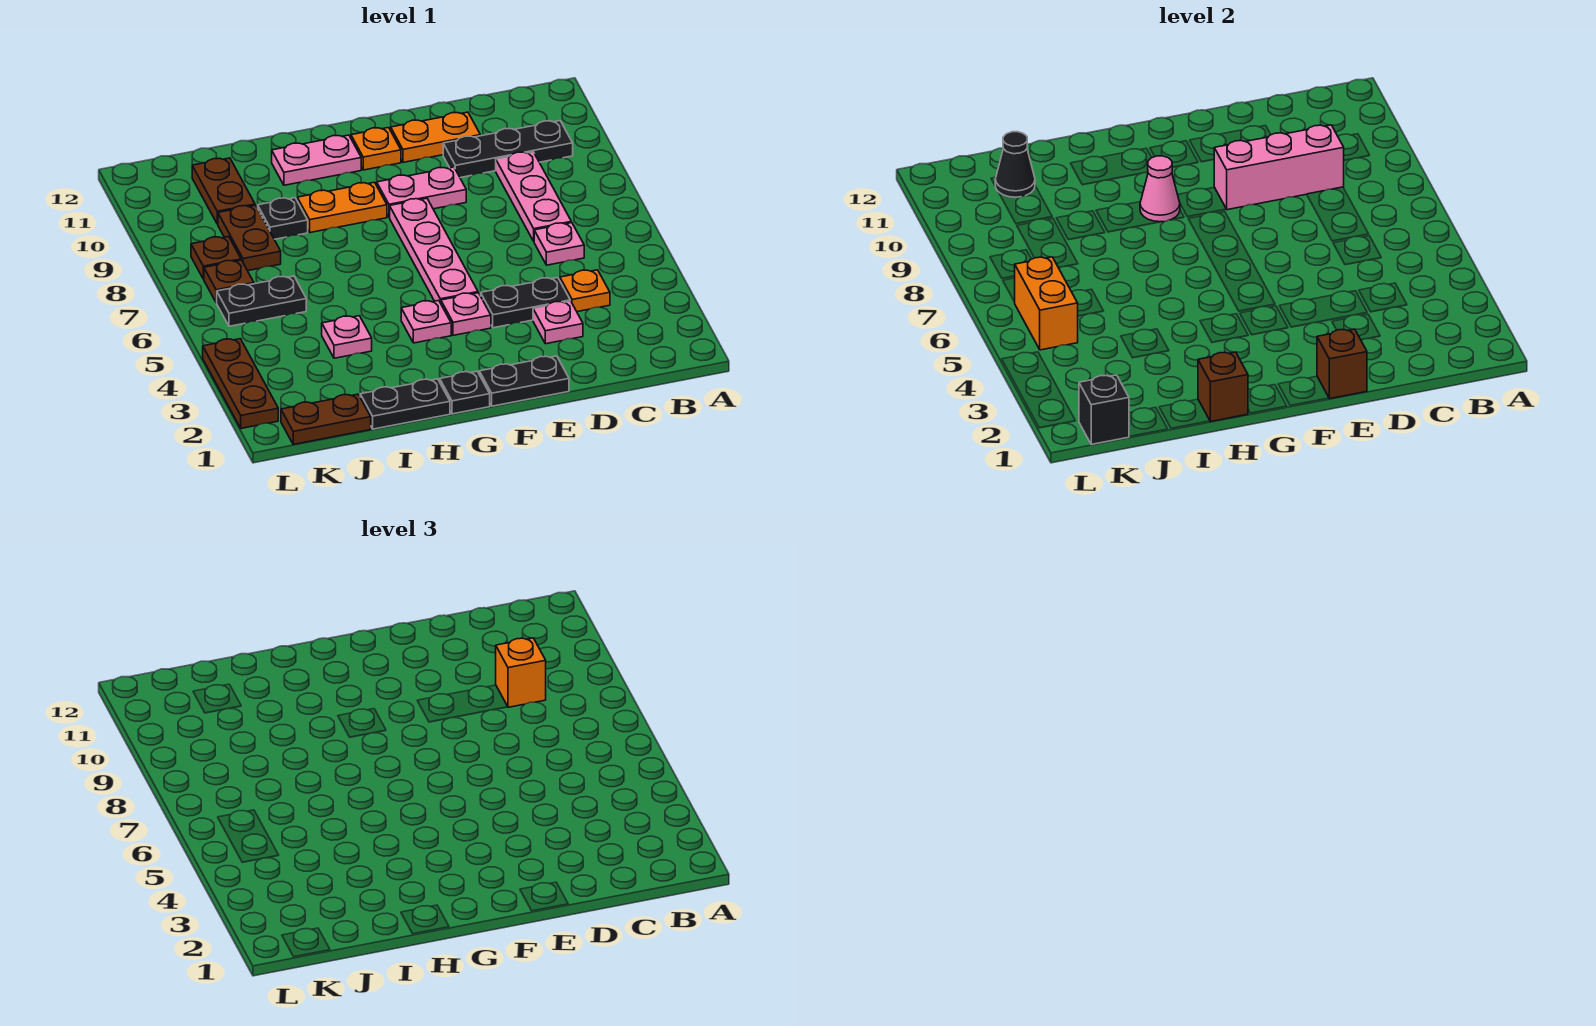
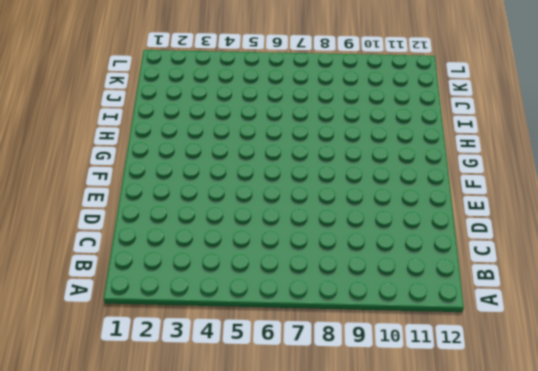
none -> black plate B10:D10 level 1
none -> orange plate C4 level 1
none -> pink plate C6 level 1
none -> pink plate C7:C9 level 1

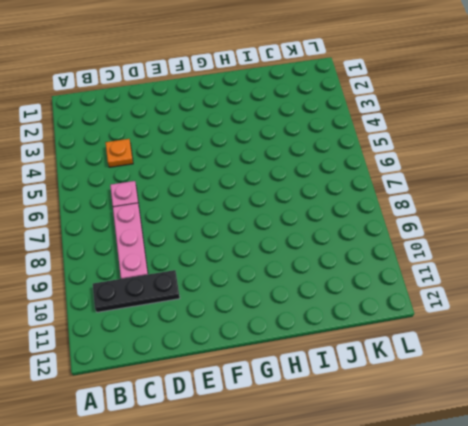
none -> pink plate D3 level 1
none -> black plate D4:E4 level 1
none -> orange plate D11:E11 level 1
none -> black plate E1:F1 level 1

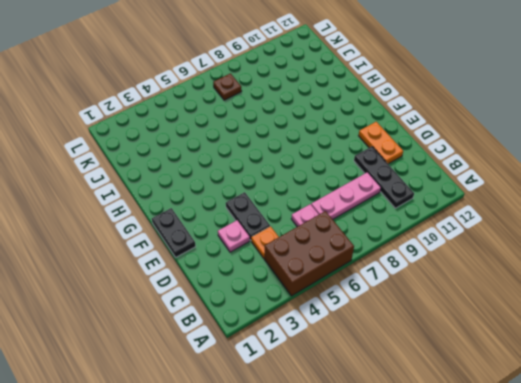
brown brick A4:B6 level 1 -> none
none -> pink plate E9:F9 level 1
none -> pink plate F4 level 1
none -> pink plate F5:F8 level 1
none -> orange plate F11 level 1

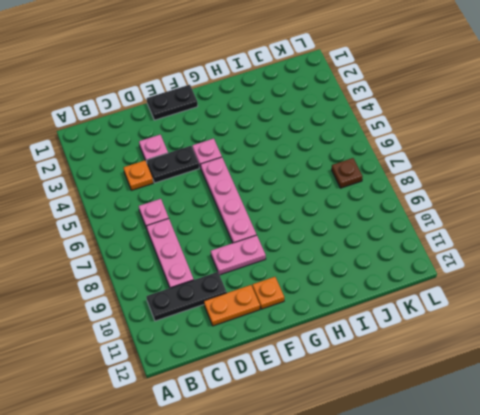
none -> black plate G1 level 1
none -> pink plate G4 level 1
none -> orange plate G9:H9 level 1
none -> pink plate G11:H11 level 1

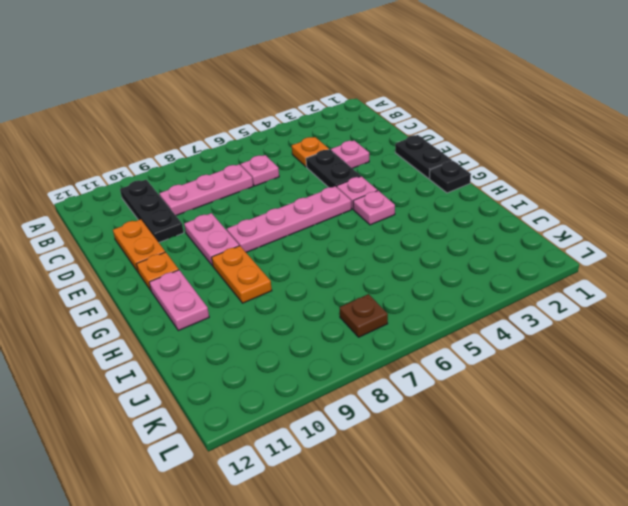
none -> black plate H1:I1 level 1
none -> pink plate I4 level 1
none -> black plate I9 level 1
none -> brown plate J1:K1 level 1

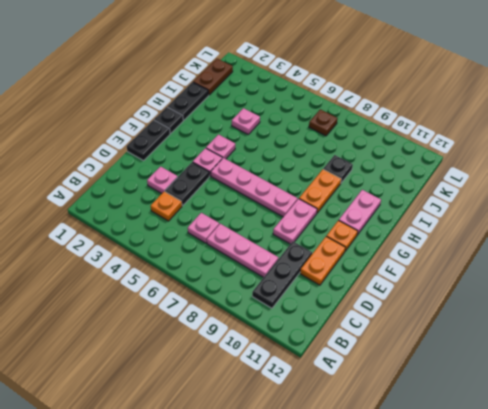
none -> black plate J6:K6 level 1
none -> brown plate J8:J9 level 1
none -> brown plate J10:J11 level 1
none -> brown plate K8 level 1

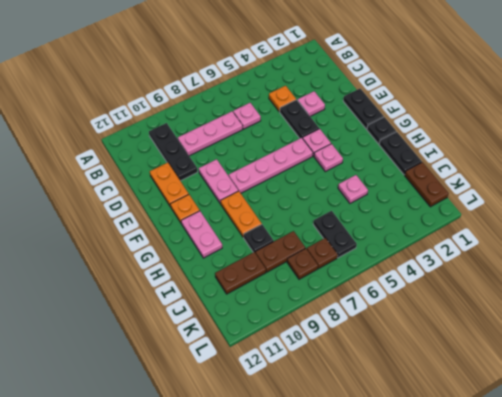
none -> brown plate L2:L4 level 1
none -> pink brick C9:E9 level 2
none -> brown brick E1 level 2
none -> pink cone G9 level 2

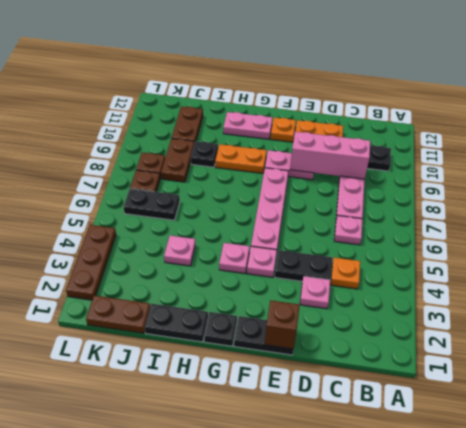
none -> pink cone G9 level 2
none -> brown brick H1 level 2
none -> black cone J11 level 2
none -> black brick K1 level 2

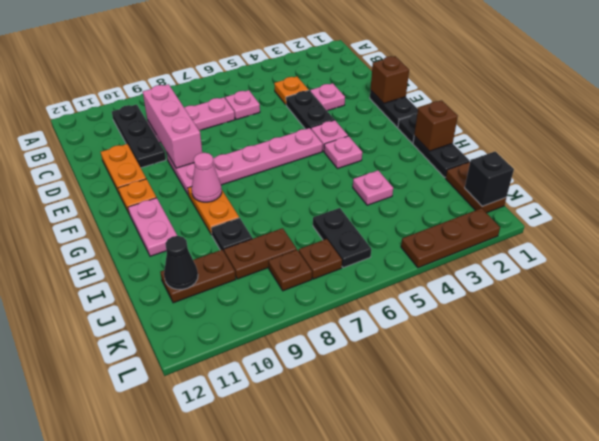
none -> orange brick K5:K6 level 2
none -> orange brick C9 level 3

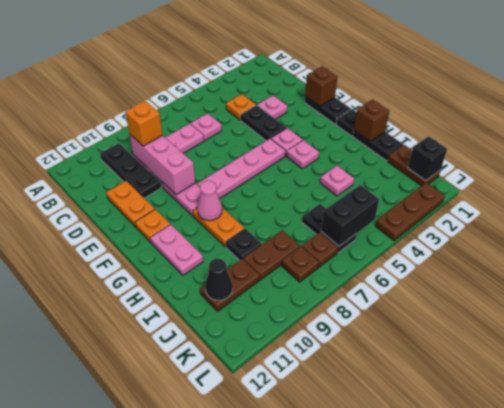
black brick K5:K6 level 2 -> orange brick K5:K6 level 2

